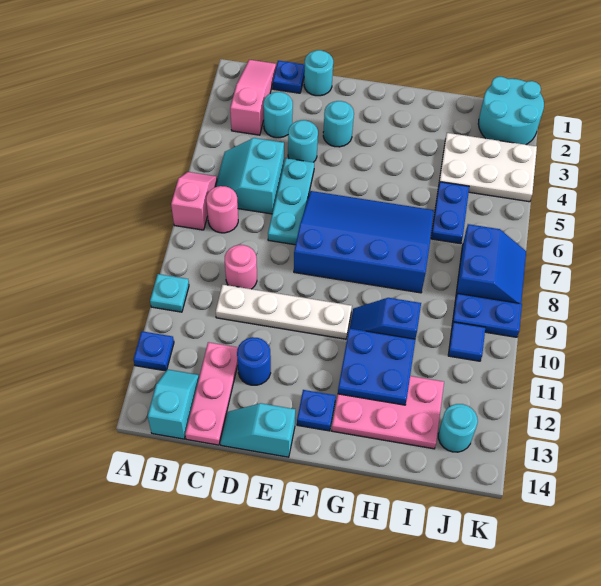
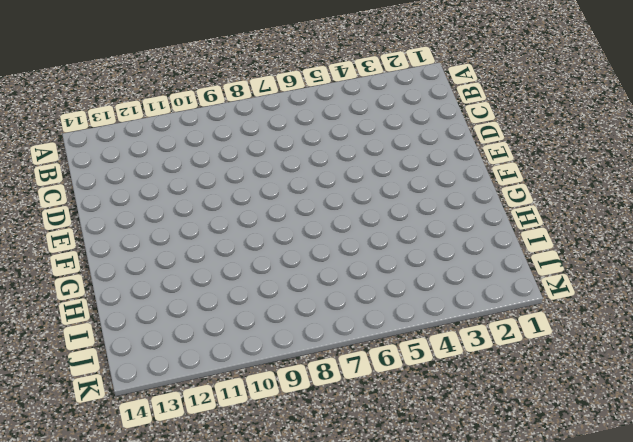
none -> pink slope A6:A7 level 1 top 7
none -> cyan plate A10 level 1
none -> blue plate A12 level 1
none -> pink slope B1:B3 level 1 top 3

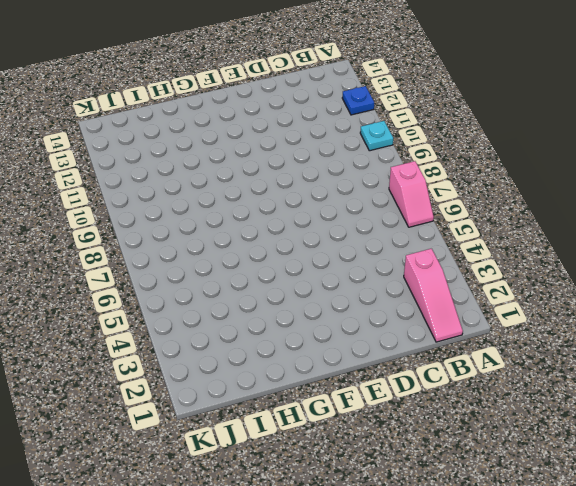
none -> cyan slope B5:C6 level 1 top C
none -> pink round brick B7 level 1
none -> cyan slope B13:B14 level 1 top 14
none -> blue plate C1 level 1

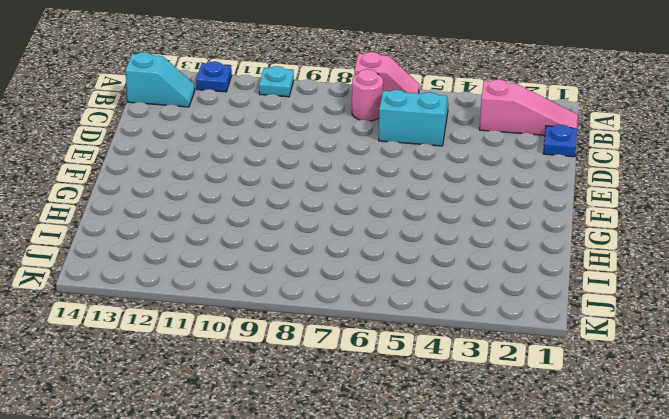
none -> cyan round brick C3 level 1
none -> pink round brick C9 level 1
none -> white plate C10:F10 level 1
none -> pink plate C12:C14 level 1

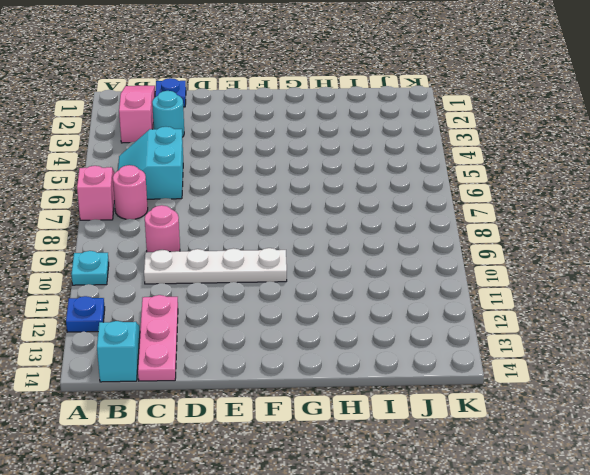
none -> cyan round brick D1 level 1
none -> cyan round brick D4 level 1
none -> cyan plate D5:D7 level 1
none -> blue round brick D12 level 1

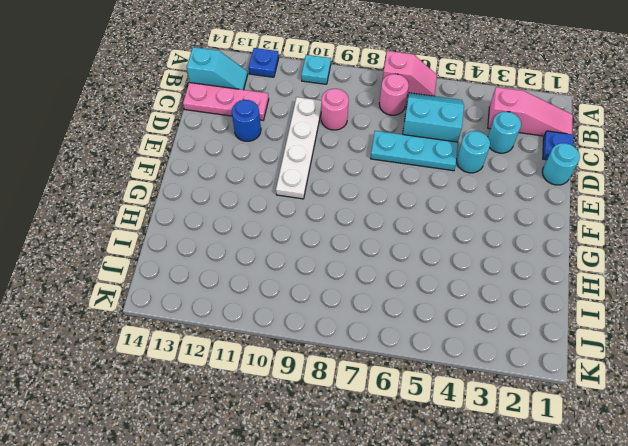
none -> cyan slope D14:E14 level 1 top E
none -> cyan round brick E3 level 1
none -> blue slope E6:H8 level 1 top 8
none -> blue plate F13 level 1

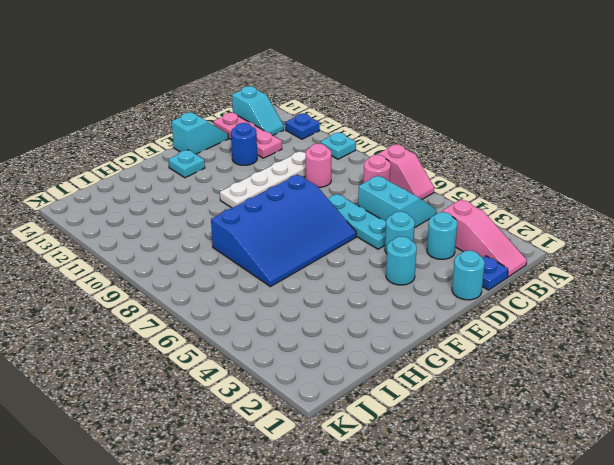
cyan plate F13 level 1 -> blue plate F13 level 1
none -> blue slope G10:H10 level 1 top H
none -> pink plate G12:I13 level 1
none -> white plate I3:K4 level 1
none -> blue plate I5:I6 level 1

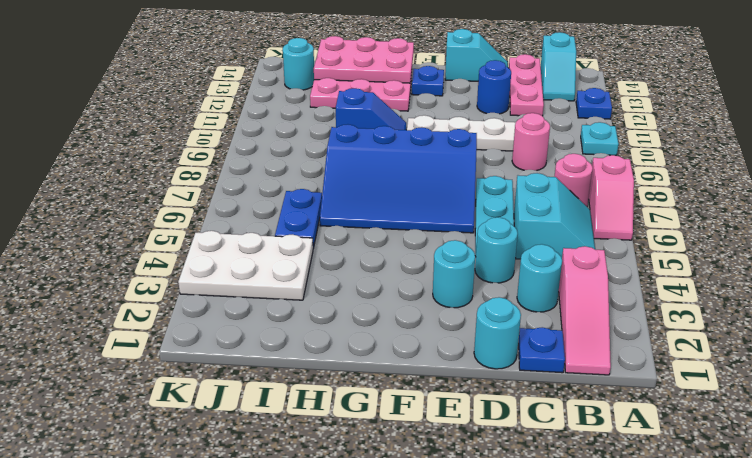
pink plate G13:I14 level 2 -> none
none -> cyan round brick J1:K2 level 1
none -> blue slope J7:K8 level 1 top J
none -> blue plate J9:K9 level 1
none -> blue tile J10 level 1

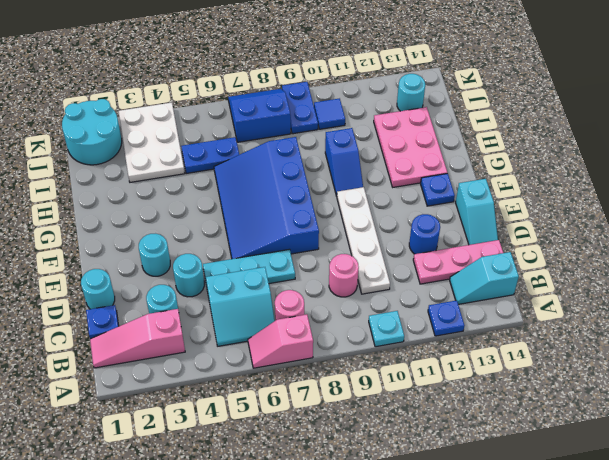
none -> blue plate G11:H12 level 2

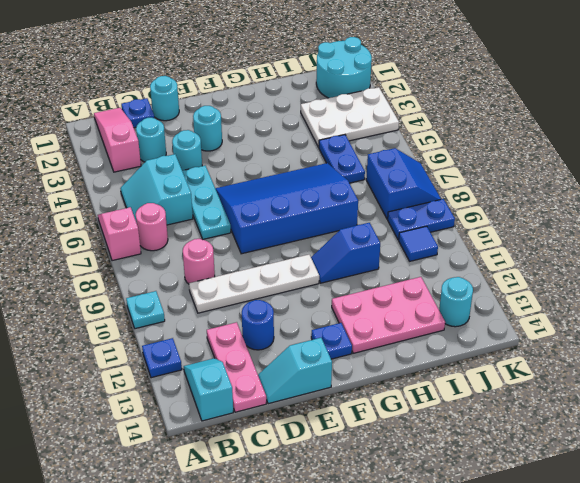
none -> blue plate G11:H12 level 2

